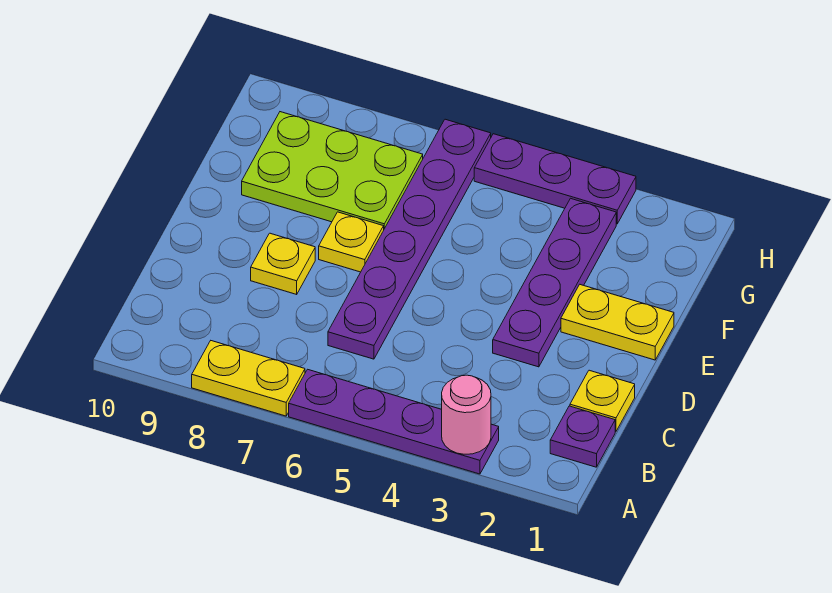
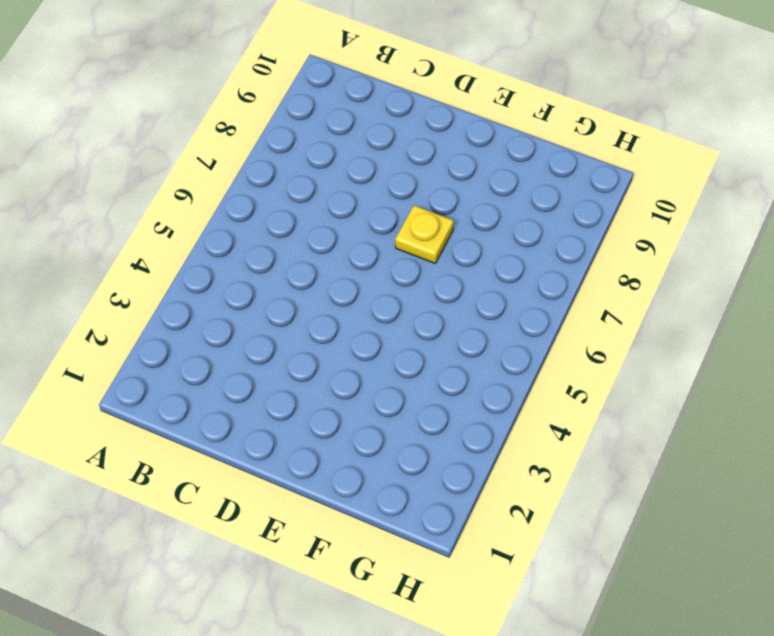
none -> purple plate A3:A6 level 1
none -> yellow plate A7:A8 level 1
none -> purple plate B1 level 1

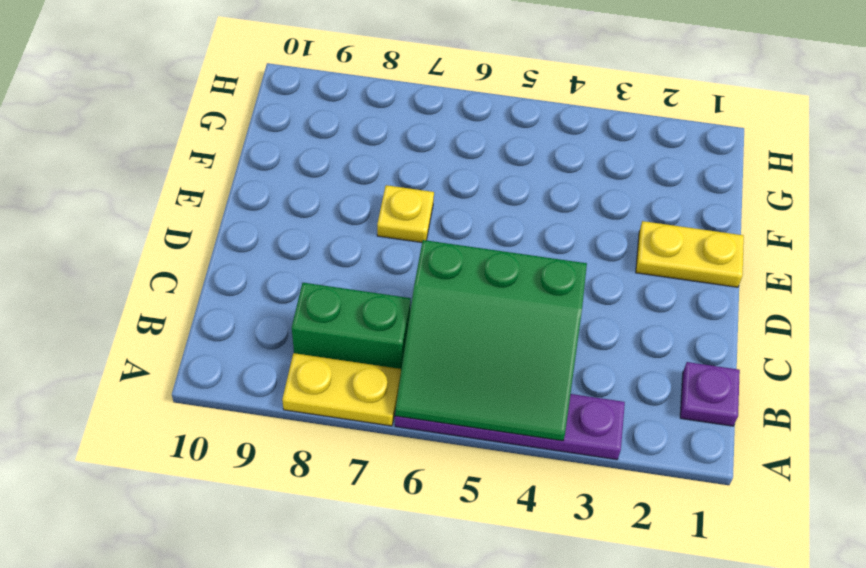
green slope A4:C6 level 2 top C -> none
green brick B7:B8 level 1 -> none
none -> yellow plate C1 level 1
none -> purple plate C6:H6 level 1
none -> purple plate D3:G3 level 1

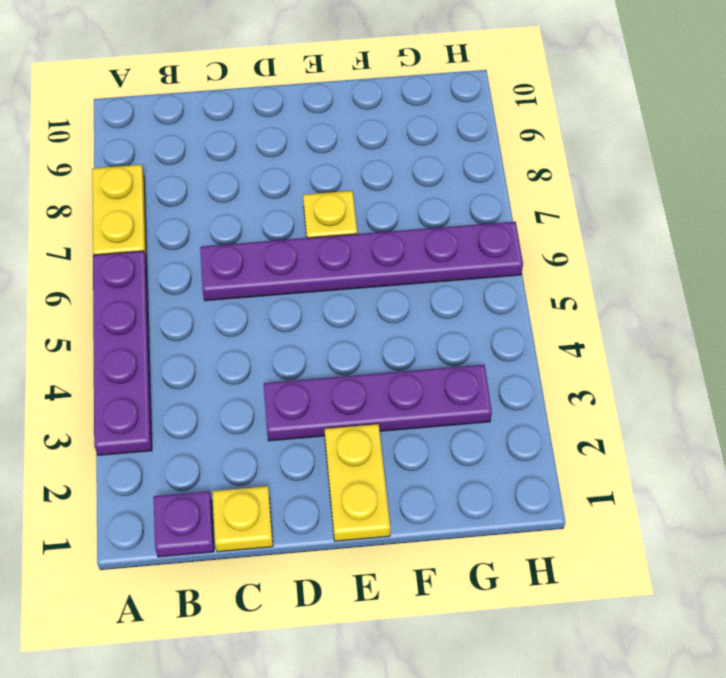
none -> yellow plate D8 level 1
none -> lime plate F7:G9 level 1
none -> purple plate H3:H5 level 1

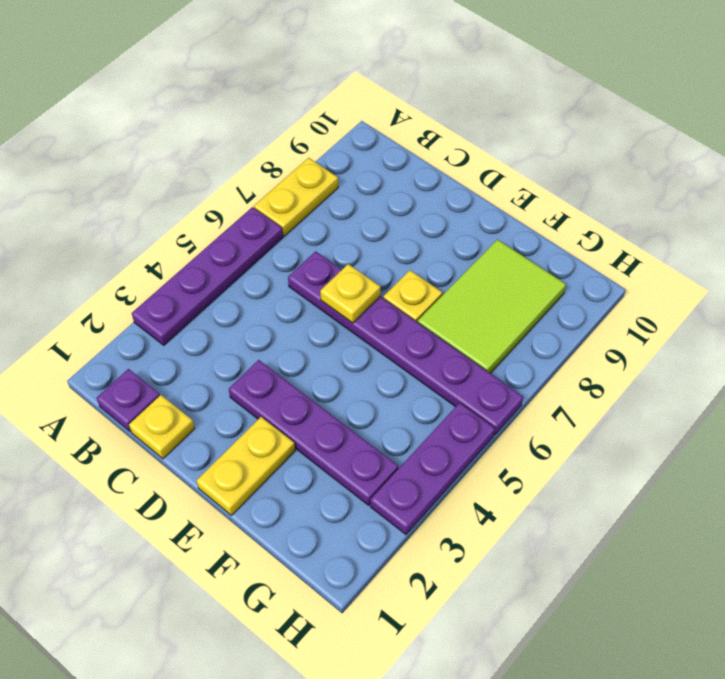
yellow plate D6 level 2 -> yellow plate D8 level 1
lime tile F7:G9 level 1 -> lime plate F7:G9 level 1
none -> pink round brick A3 level 2

